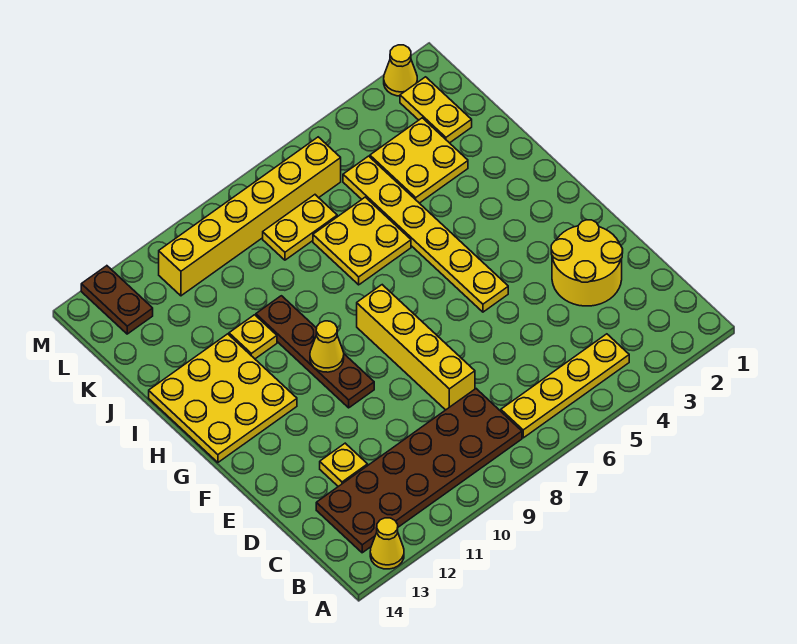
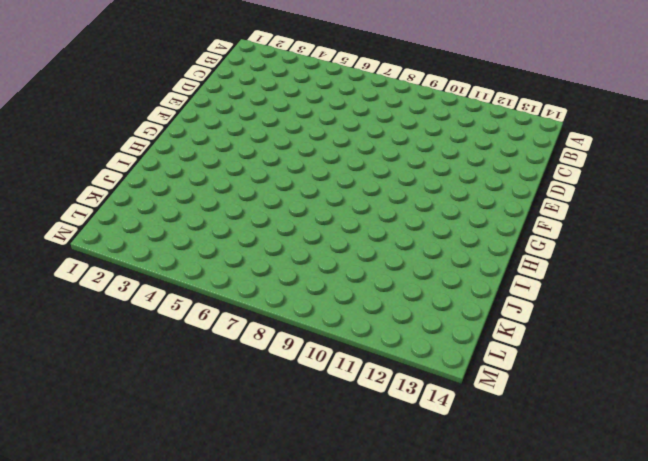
none -> yellow cone A13 level 1
none -> yellow plate B4:B7 level 1
none -> brown plate B8:C13 level 1

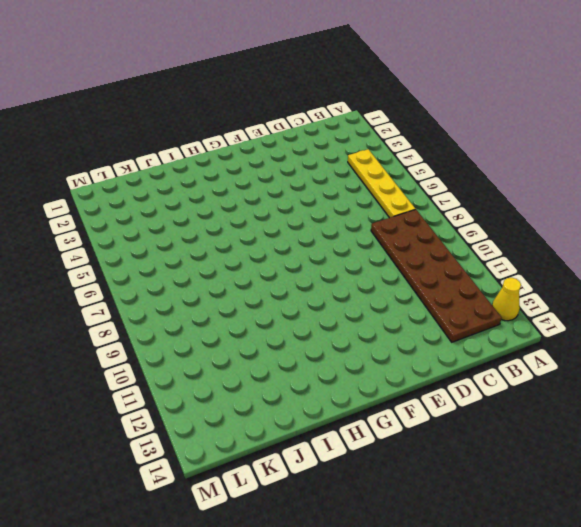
none -> yellow round brick D2:E3 level 1
none -> yellow brick D8:G8 level 1
none -> yellow plate D12 level 1

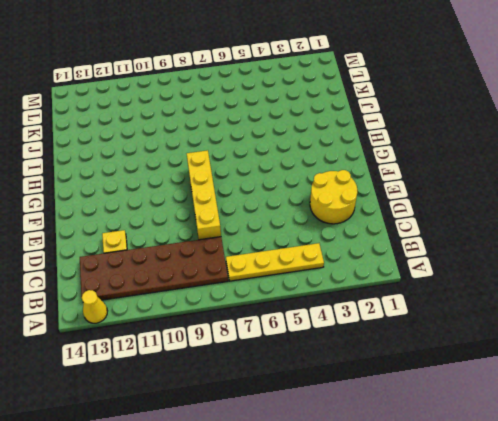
none -> yellow plate F5:K5 level 1
none -> brown plate F10:I10 level 1
none -> yellow plate G12:I14 level 1

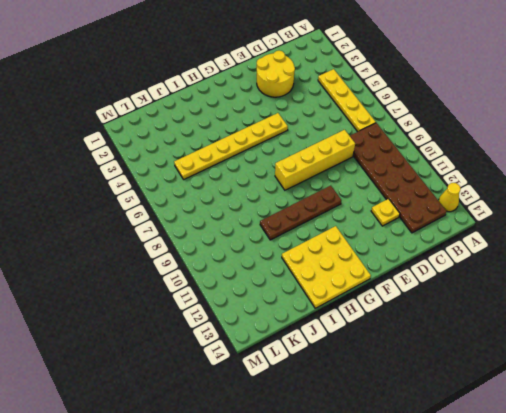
none -> yellow plate I6:J7 level 1
none -> yellow plate I11 level 1
none -> yellow plate J3:K4 level 1

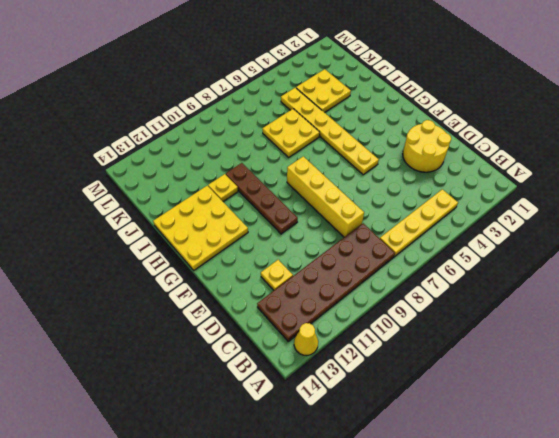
none -> yellow plate K2:L2 level 1
none -> yellow plate K7:K8 level 1
none -> yellow brick L6:L11 level 1

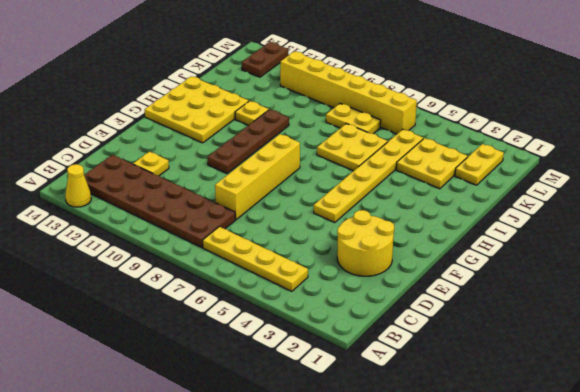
none -> yellow cone M2 level 1
none -> yellow cone G10 level 2

